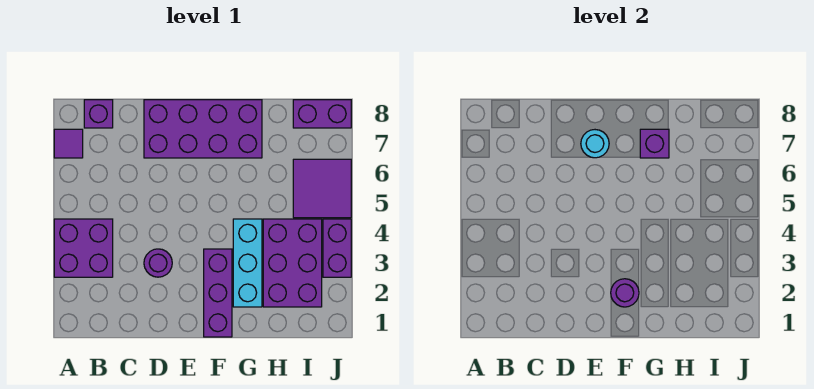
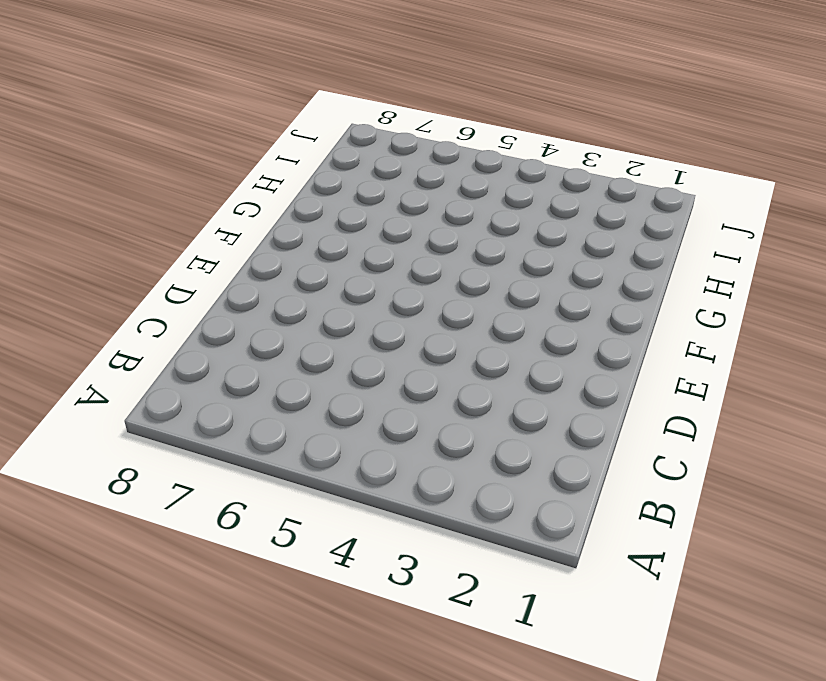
none -> purple brick A3:B4 level 1
none -> purple tile A7 level 1
none -> purple brick B8 level 1

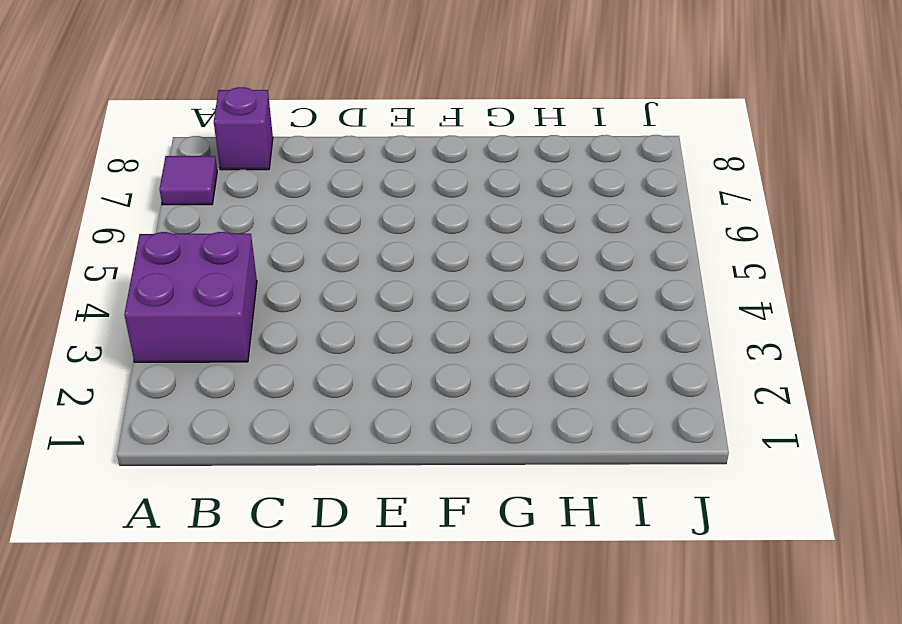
none -> purple round brick D3 level 1
none -> purple brick D7:G8 level 1
none -> purple brick F1:F3 level 1

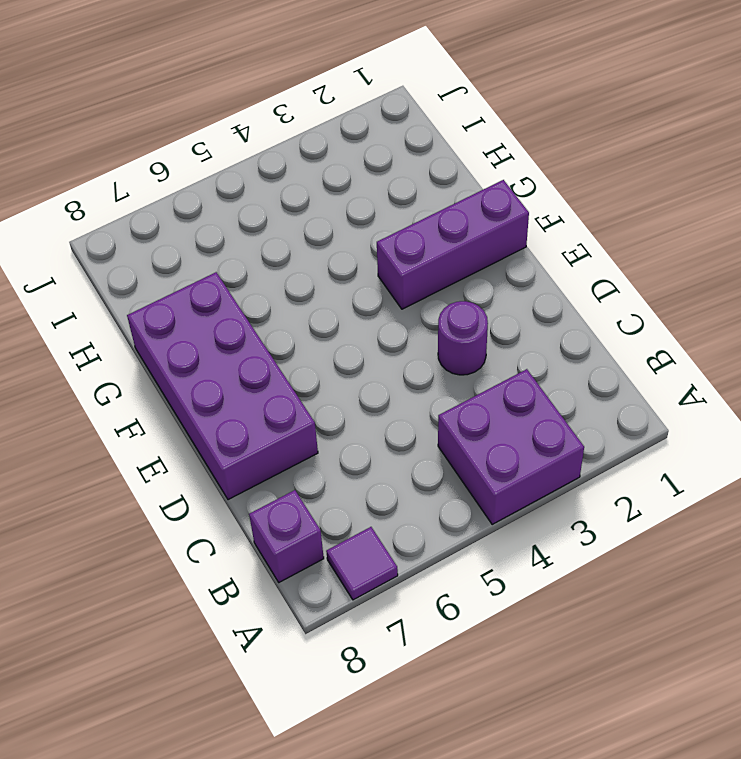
none -> cyan brick G2:G4 level 1
none -> purple brick H2:I4 level 1
none -> purple tile I5:J6 level 1

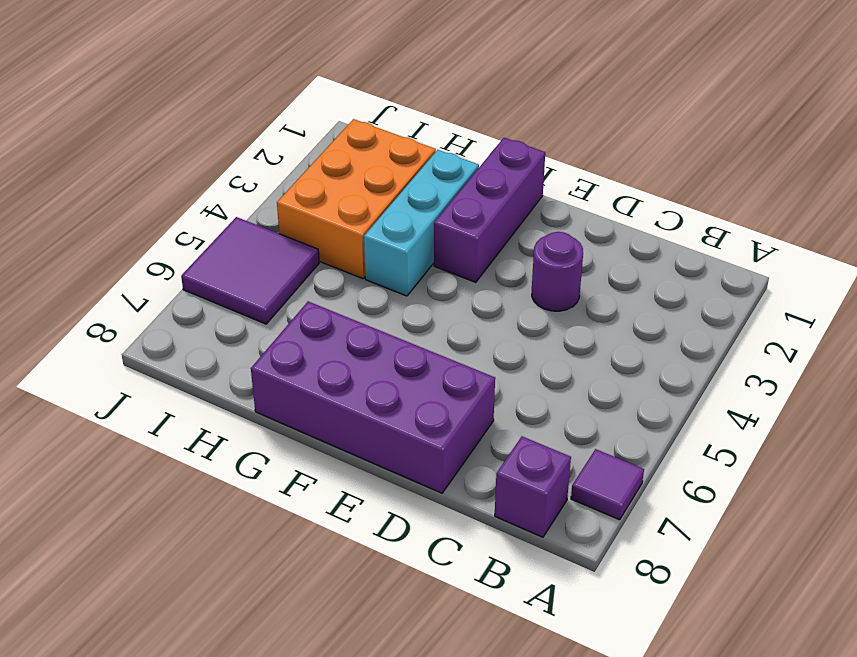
orange brick H2:I4 level 1 -> purple brick H2:I4 level 1
none -> purple brick A3:B4 level 1
none -> purple brick I8:J8 level 1
none -> purple brick J3:J4 level 1

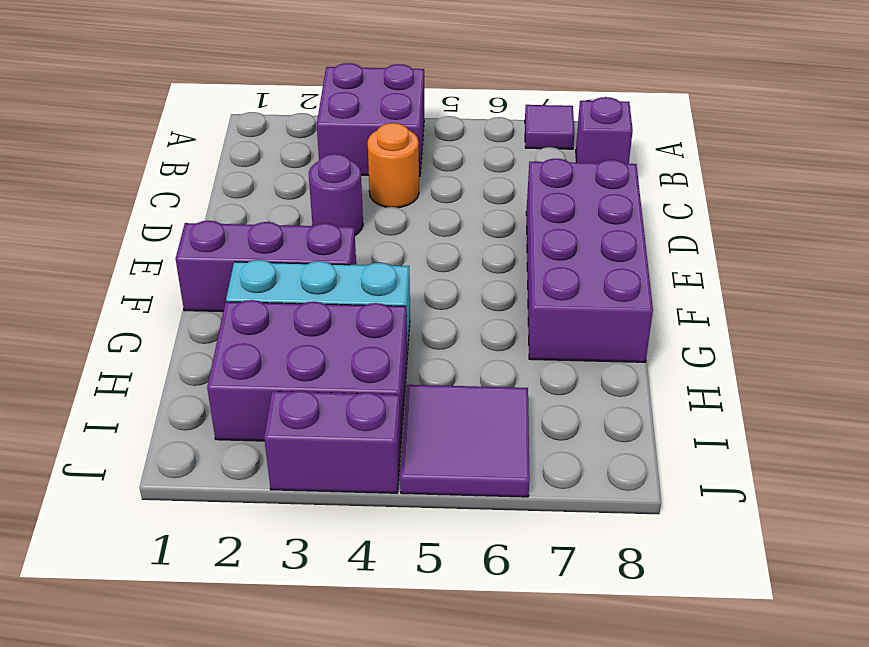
orange round brick C4 level 1 -> none
none -> purple brick I8:J8 level 1
none -> cyan round brick E7 level 2
none -> purple round brick F2 level 2

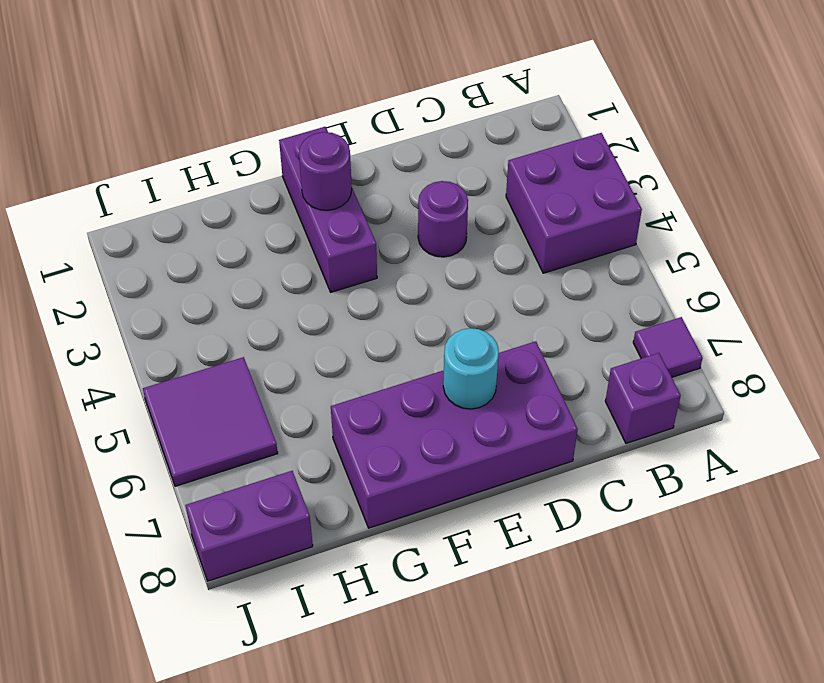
none -> cyan brick G2:G4 level 1
none -> purple brick H2:I4 level 1
none -> purple brick J3:J4 level 1

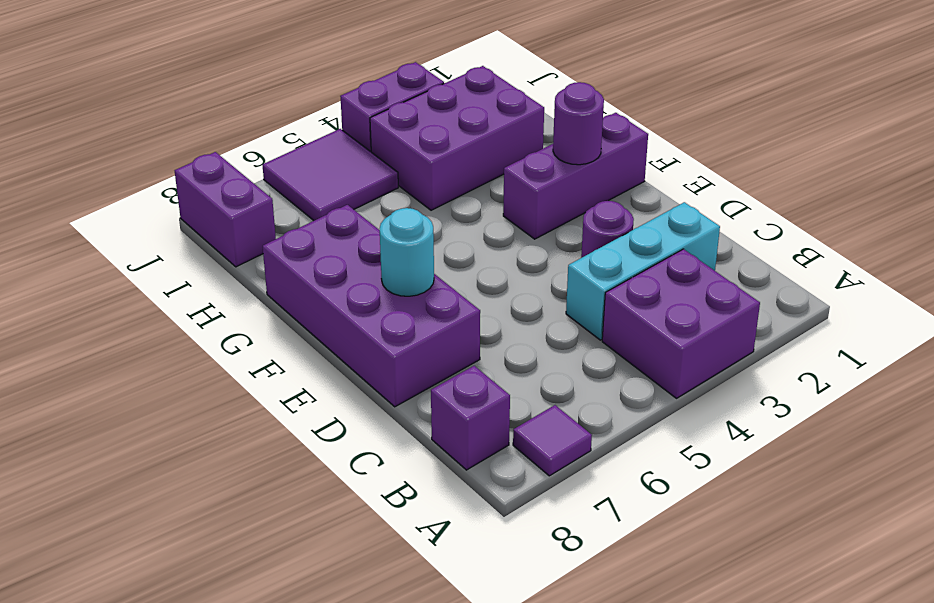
cyan brick C2:C4 level 1 -> cyan brick G2:G4 level 1
none -> purple brick G7 level 2

